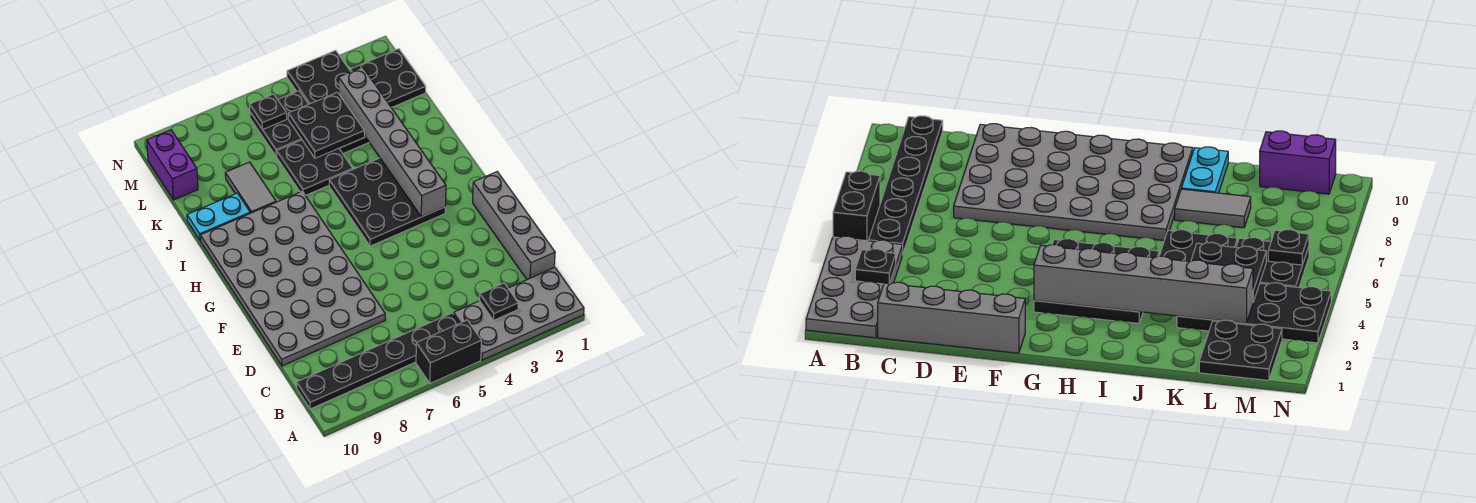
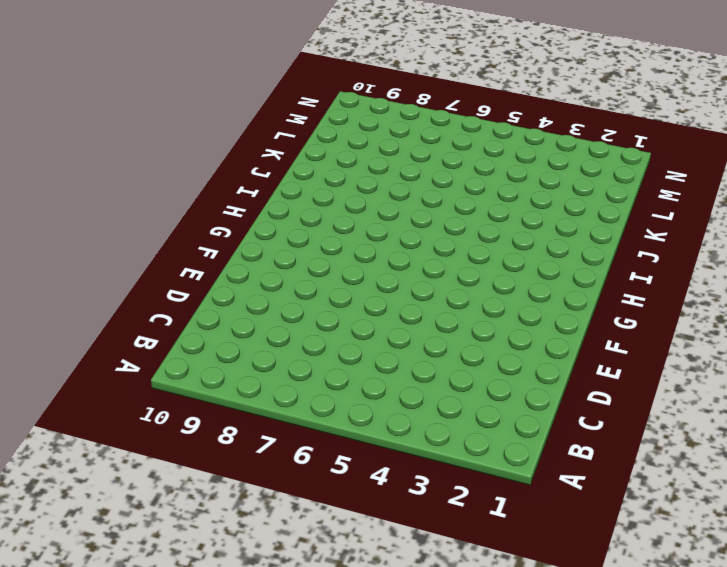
none -> grey plate A1:B4 level 1
none -> black brick A5:A6 level 1
none -> black plate B5:B10 level 1

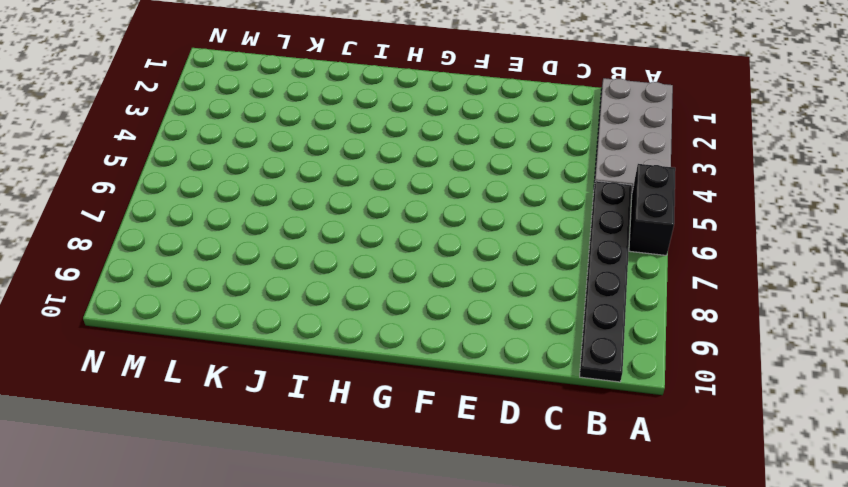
none -> grey brick C1:F1 level 1
none -> grey plate D7:I10 level 1
none -> black plate G3:I5 level 1

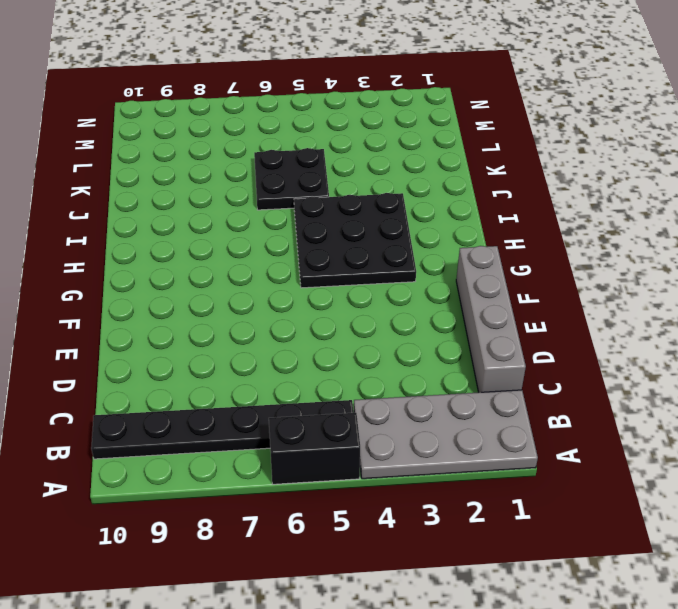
none -> grey plate D7:I10 level 1
none -> grey tile J8:K8 level 1
none -> cyan plate J9:J10 level 1

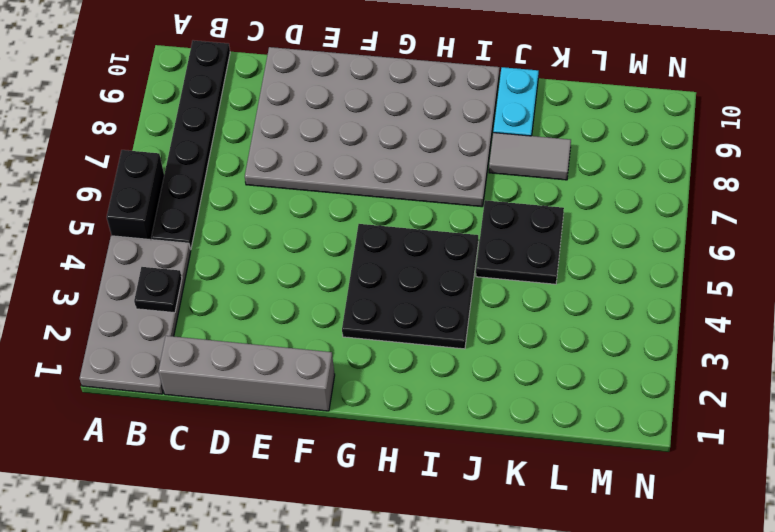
none -> black plate K3:N4 level 1
none -> black plate L1:M2 level 1
none -> black plate L5:M6 level 1

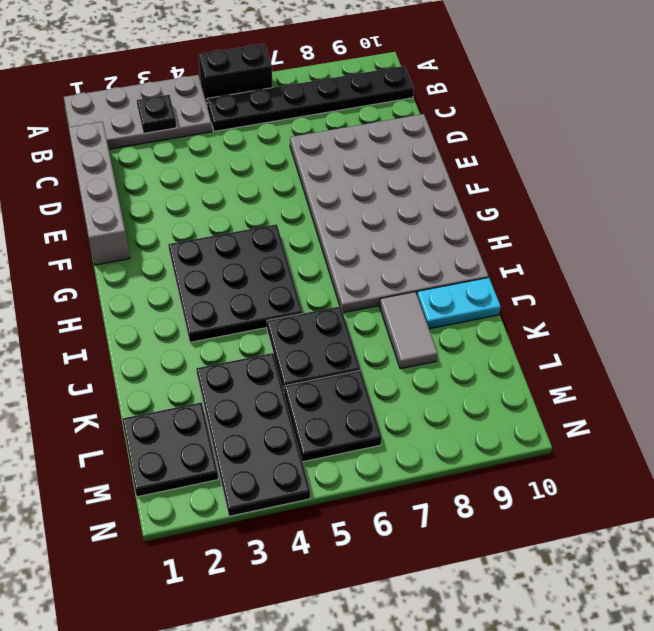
none -> purple brick L10:M10 level 1
none -> grey brick G3:L3 level 2
none -> black plate K4:L5 level 2

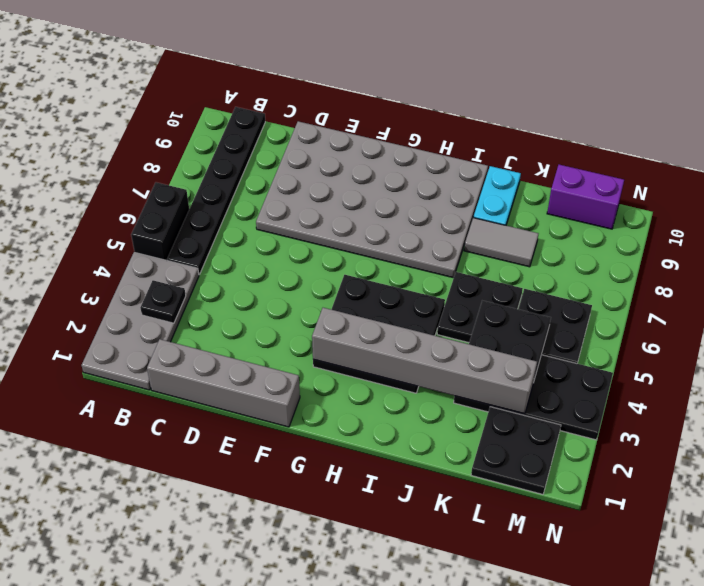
none -> black plate M6 level 2

